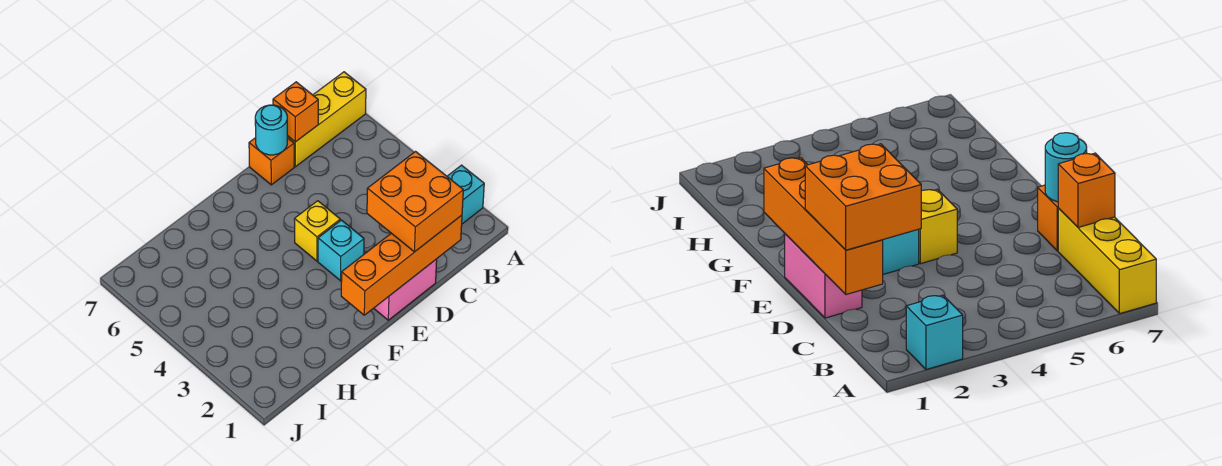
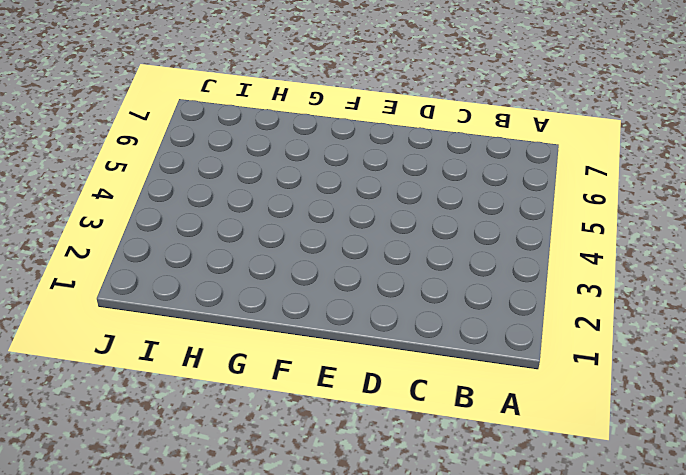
none -> cyan brick A2 level 1
none -> yellow brick A7:C7 level 1

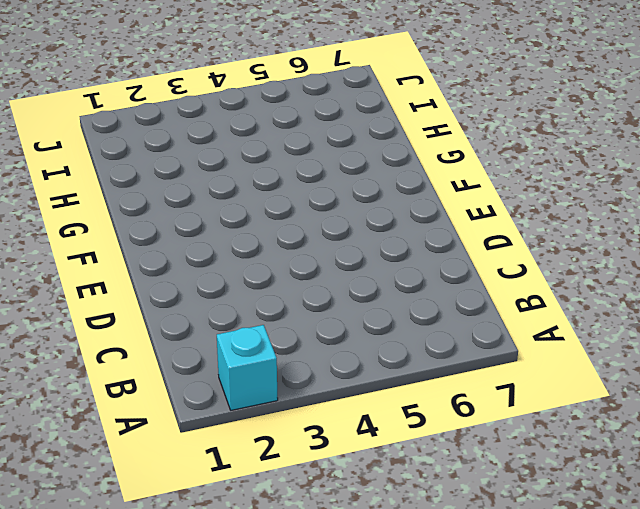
none -> yellow brick A7:C7 level 1
none -> pink brick D1:E1 level 1

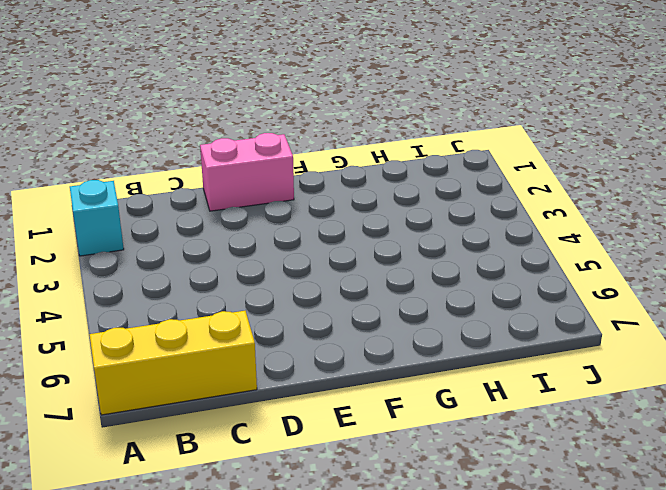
none -> orange brick D7 level 1
none -> cyan brick E3 level 1

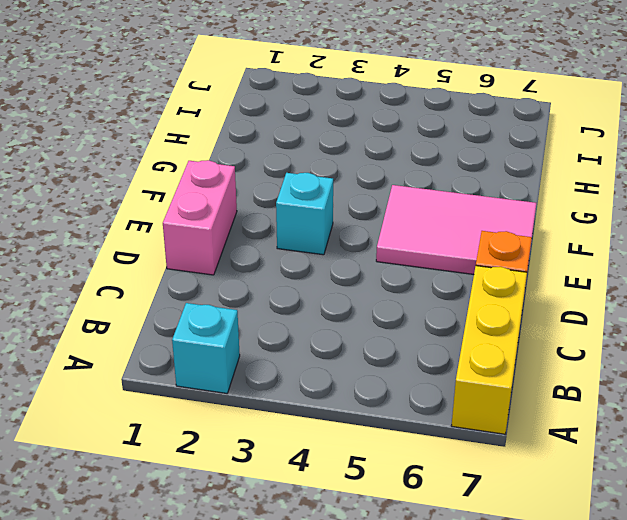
pink tile E5:F7 level 1 -> none
none -> yellow brick E4 level 1
none -> orange brick C1:F1 level 2

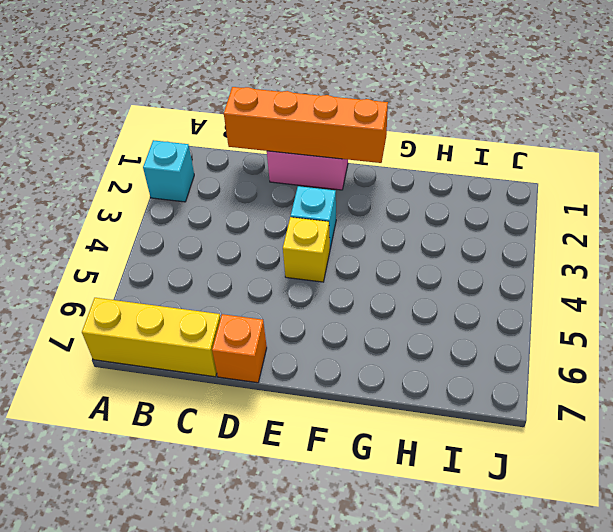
none -> orange brick C7 level 2
none -> cyan round brick D7 level 2

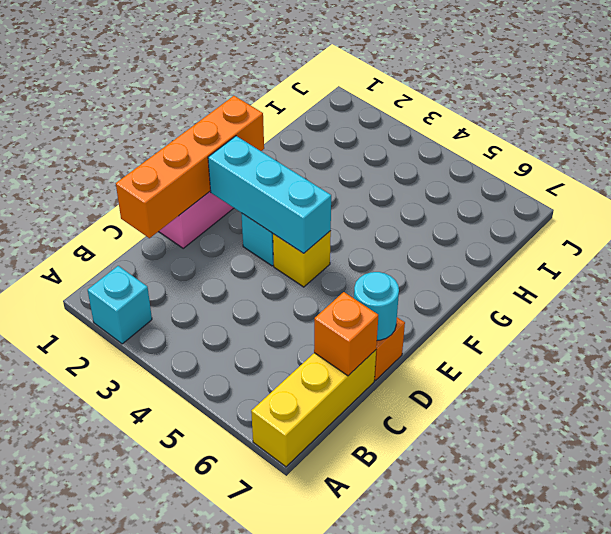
cyan brick E2:E4 level 2 -> none
none -> orange brick C1:D2 level 3

